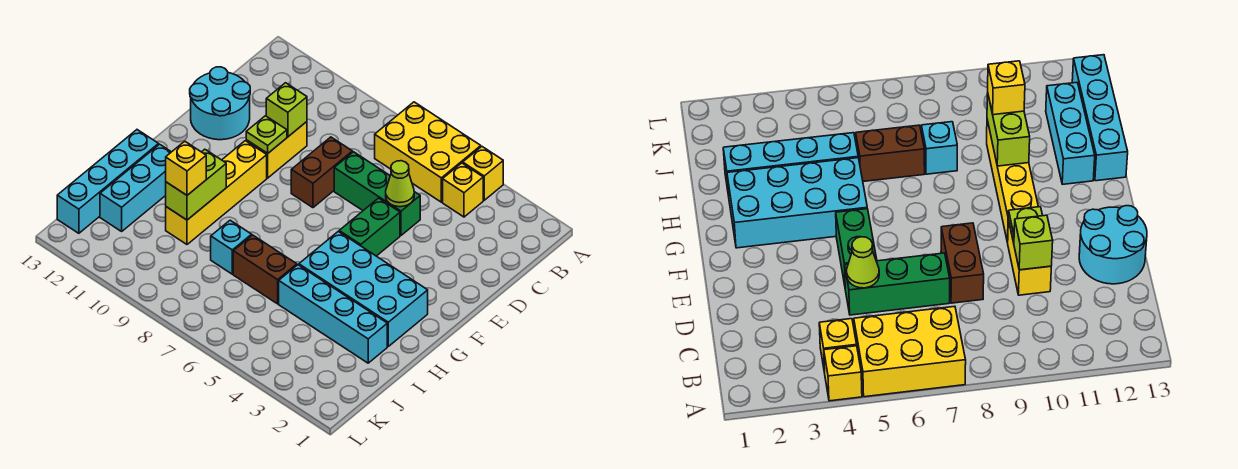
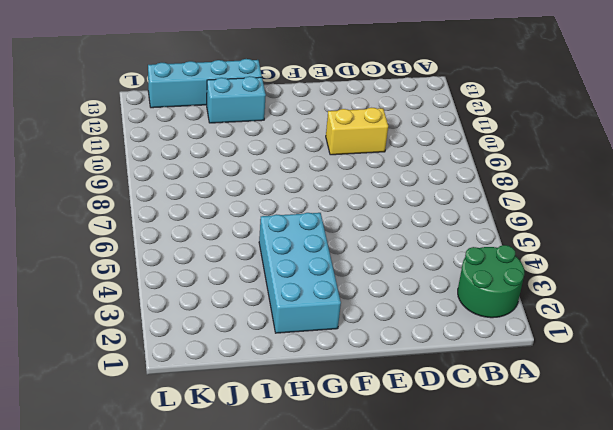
green round brick A2:B3 level 1 -> none
cyan brick H12:I12 level 1 -> cyan brick H12:J12 level 1
none -> yellow brick A4 level 1
none -> yellow brick A5:B7 level 1
none -> yellow brick B4 level 1

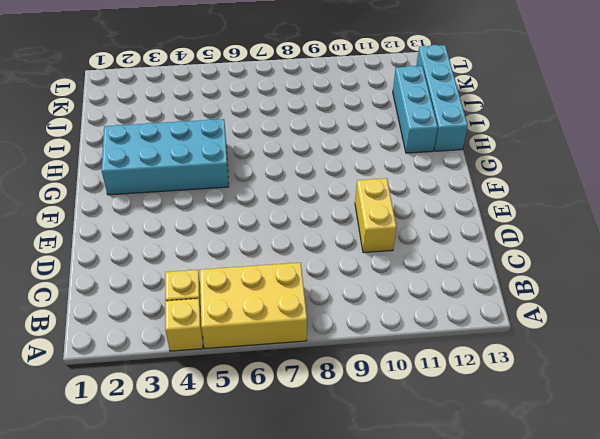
none -> green brick D5:D7 level 1
none -> brown brick D8:E8 level 1
none -> cyan round brick D12:E13 level 1

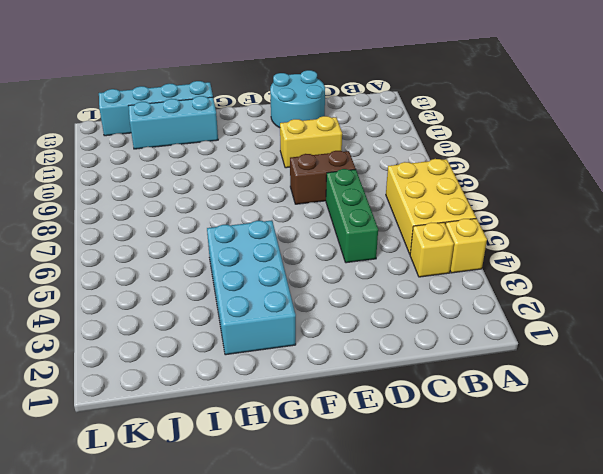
none -> green brick E5:F5 level 1
none -> yellow brick F10:I10 level 1
none -> cyan brick I2:I5 level 1

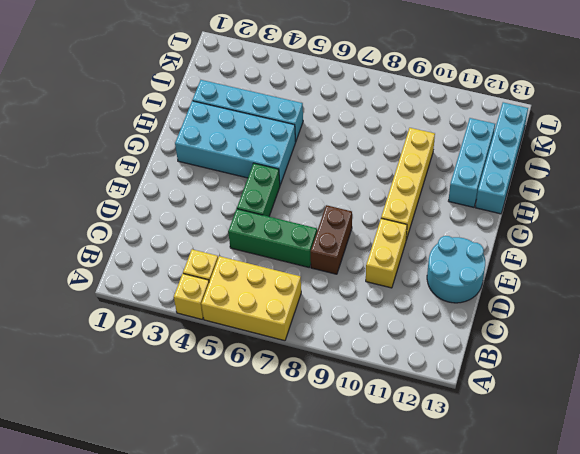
none -> brown brick I6:I7 level 1
none -> cyan brick I8 level 1
none -> lime cone D5 level 2

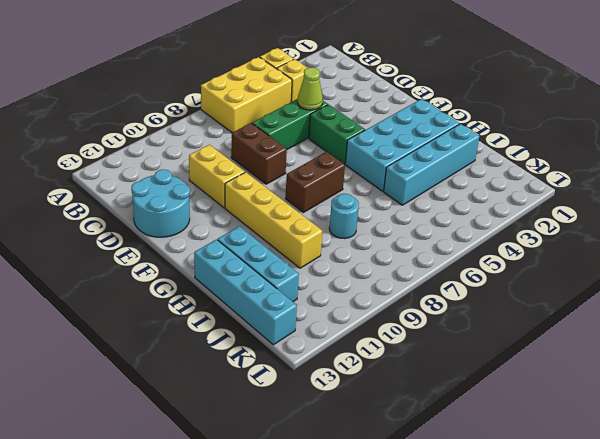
brown brick G7:G8 level 1 -> brown brick I6:I7 level 1
cyan round brick I8 level 1 -> cyan brick I8 level 1
none -> lime brick D10 level 2
none -> lime plate E10 level 2
none -> lime brick H10:I10 level 2

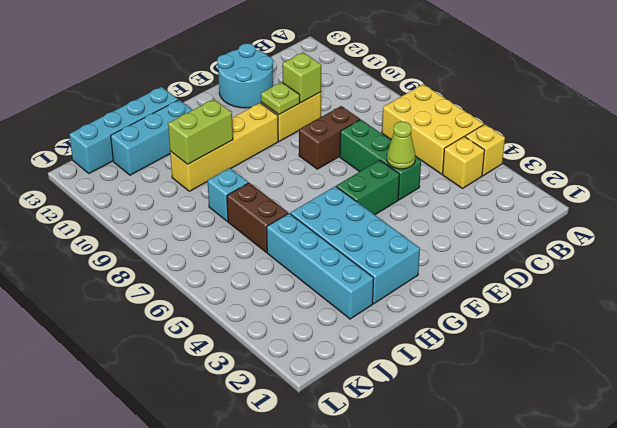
none -> yellow brick I10 level 3

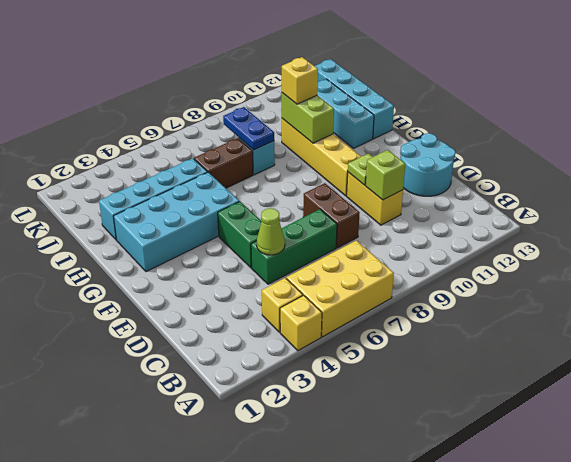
blue plate I8:J8 level 2 -> none

